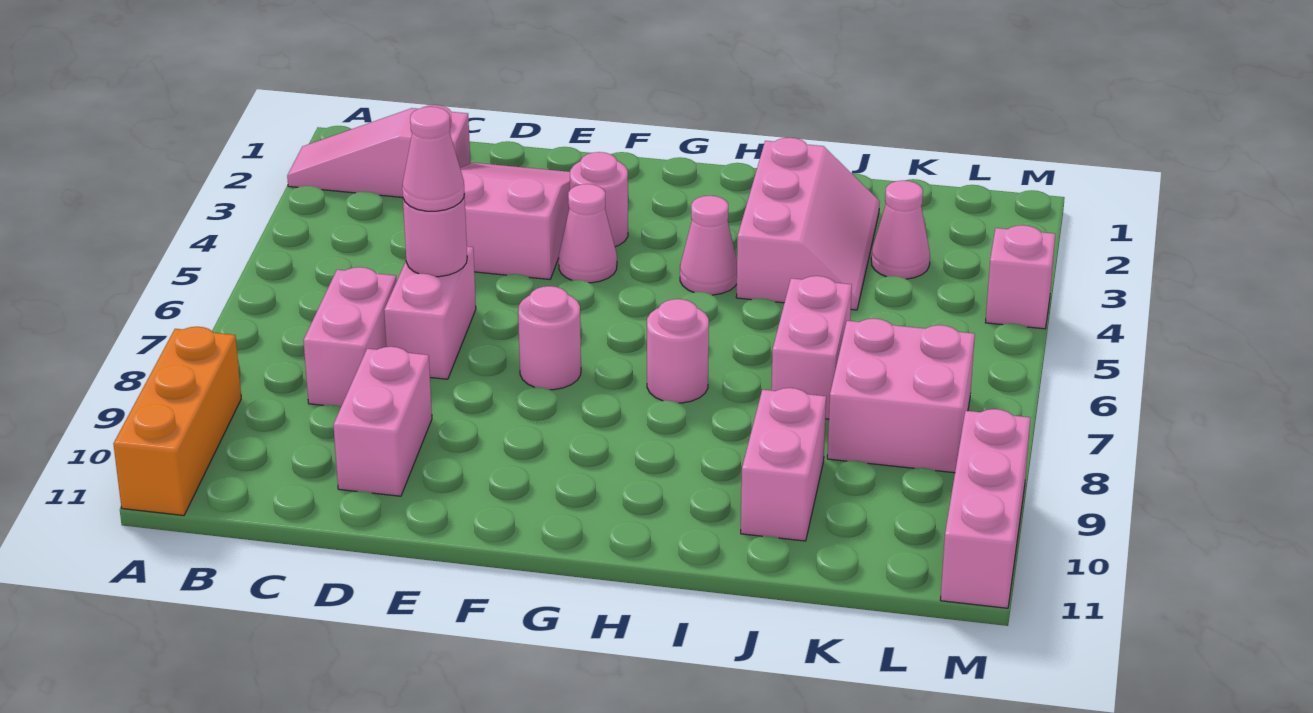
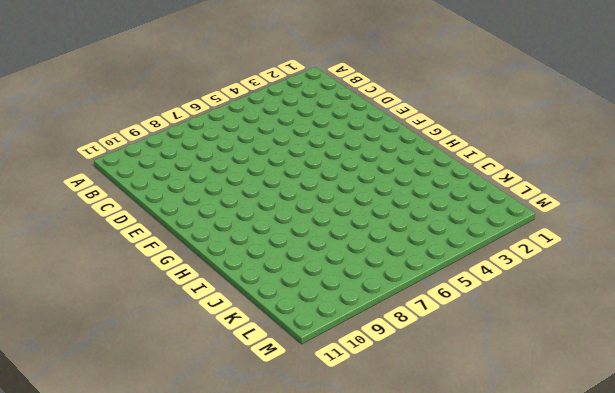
none -> pink slope A2:C2 level 1 top C
none -> orange brick A9:A11 level 1
none -> pink brick C7:C8 level 1

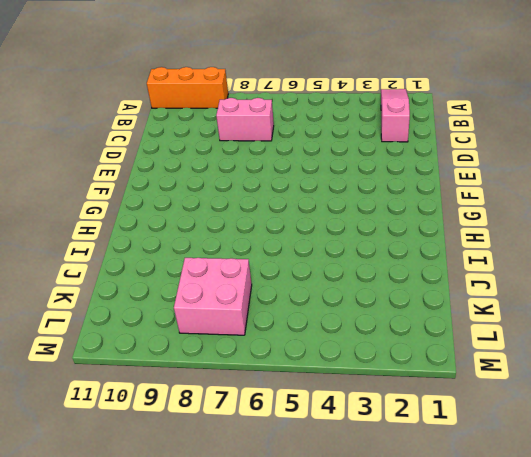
none -> pink slope D2:E4 level 1 top 4
none -> pink brick D6:D7 level 1
none -> pink brick D9:D10 level 1

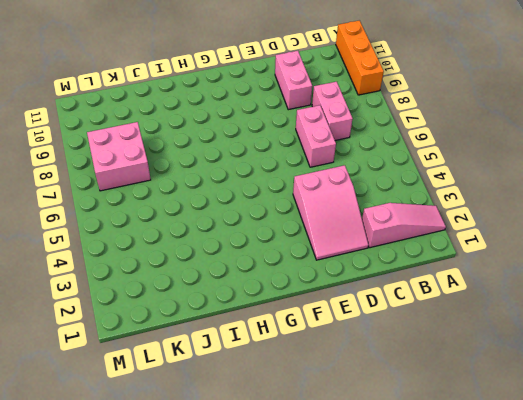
none -> pink round brick F3 level 1
none -> pink cone F4 level 1
none -> pink round brick F7 level 1

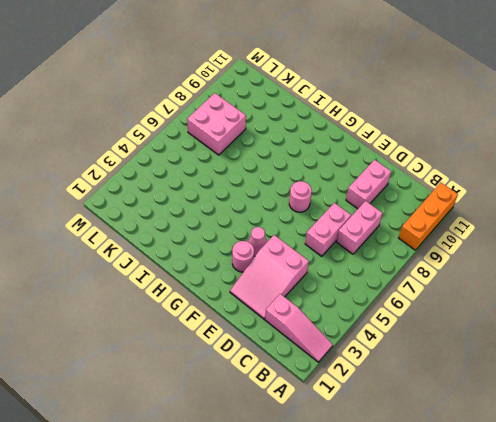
none -> pink cone H4 level 1
none -> pink round brick H7 level 1
none -> pink slope I2:J4 level 1 top I

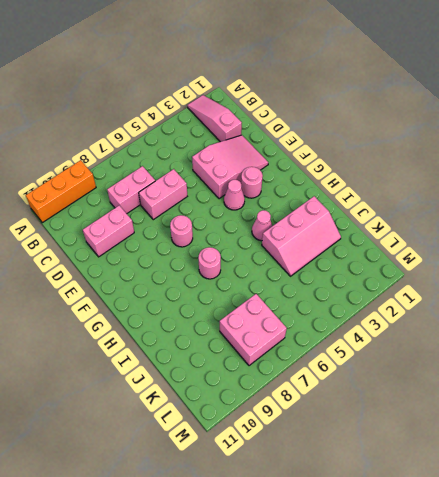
none -> pink brick J6:J7 level 1
none -> pink brick J9:J10 level 1
none -> pink cone K3 level 1

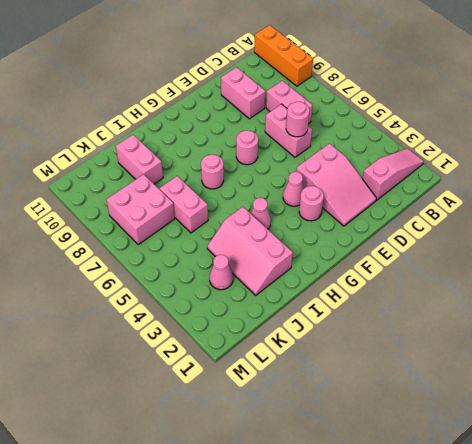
none -> pink brick M4 level 1
none -> pink brick M9:M11 level 1
none -> pink cone D6 level 3

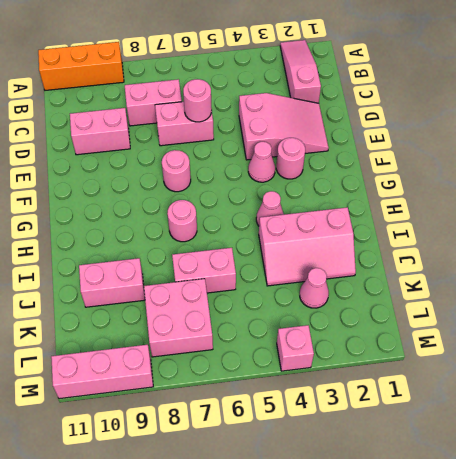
none -> pink cone D6 level 3

